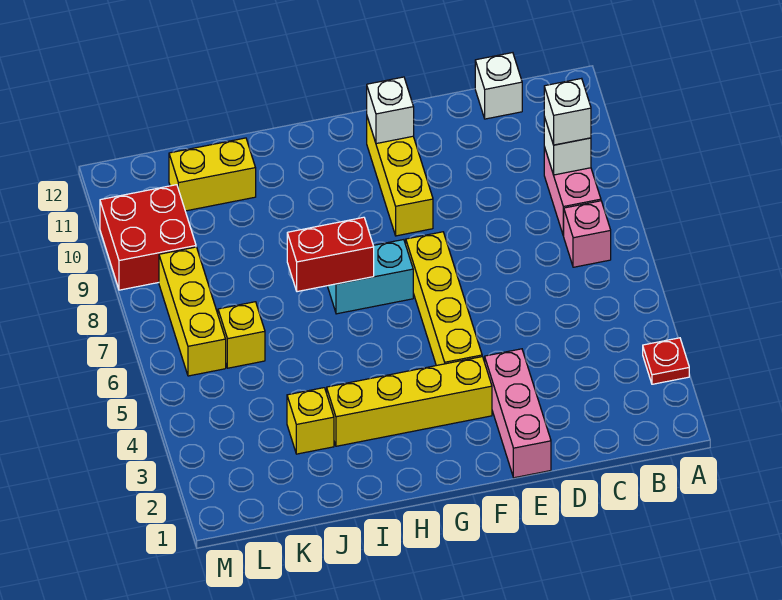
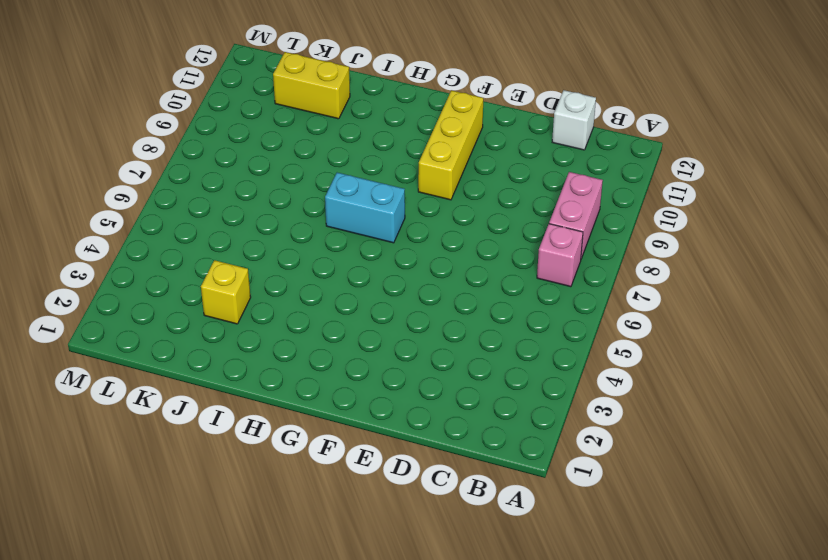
none -> red plate A3 level 1
none -> pink brick E1:E3 level 1
none -> yellow brick F3:I3 level 1

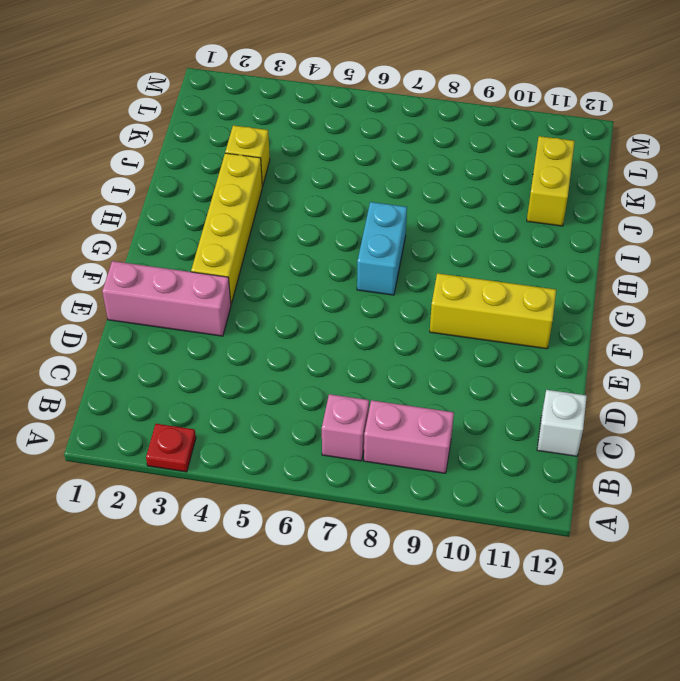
none -> yellow brick F4:F7 level 1
none -> yellow brick K6 level 1
none -> yellow brick L6:L8 level 1

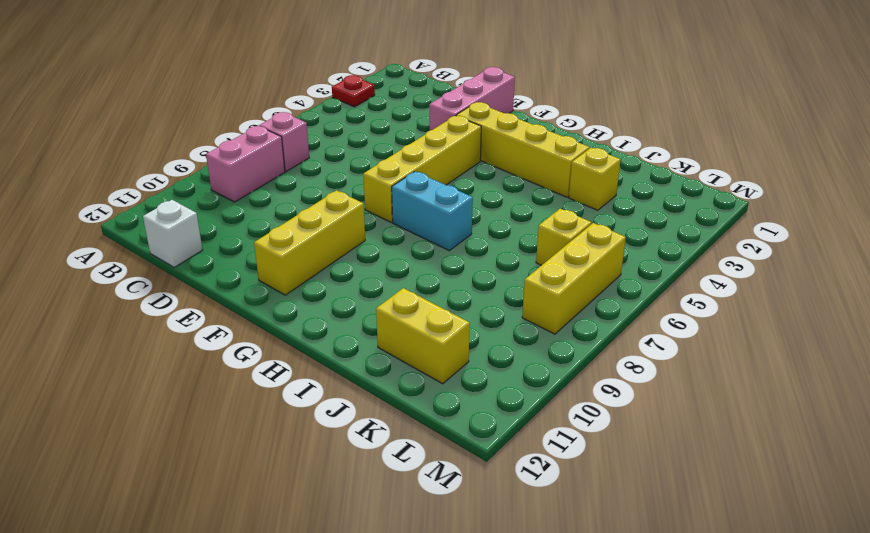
none -> red brick L9:M10 level 1
none -> white brick B9 level 2
none -> white brick F11 level 2

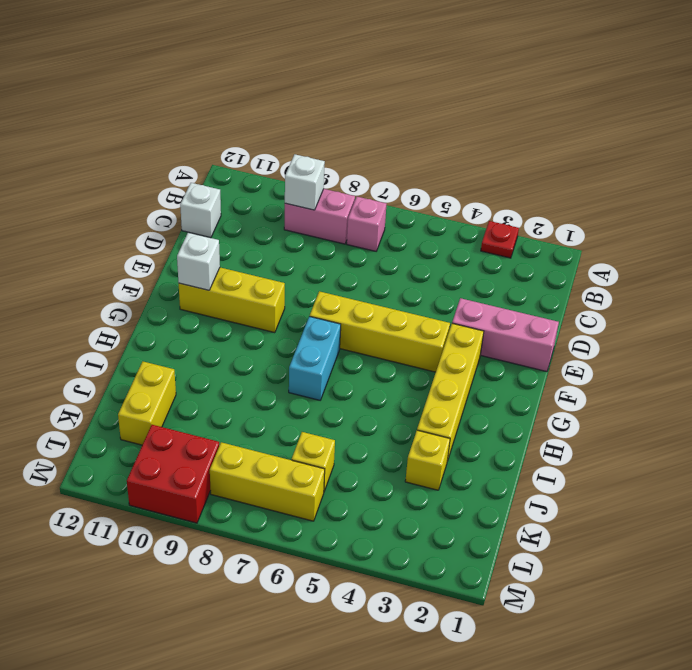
none -> red brick H7:I7 level 2
none -> white brick B9 level 3

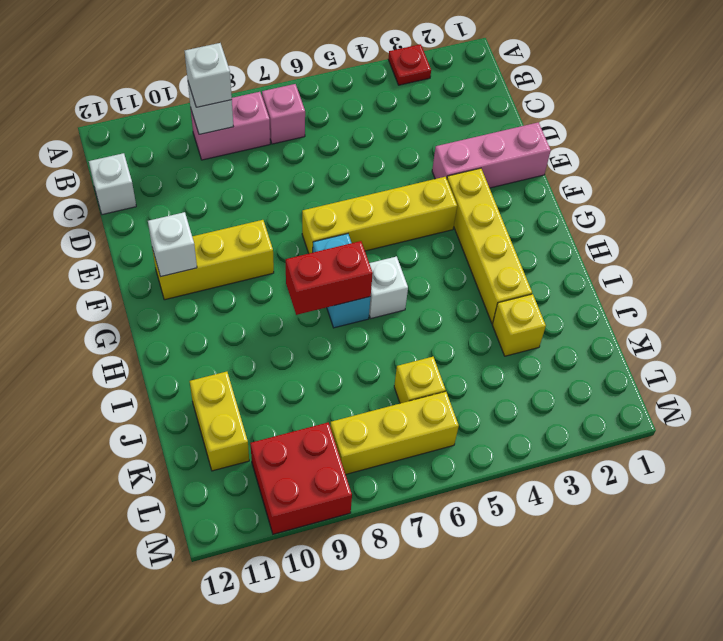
white brick H6 level 1 -> none
red brick H7:H8 level 2 -> red brick H7:I7 level 2

